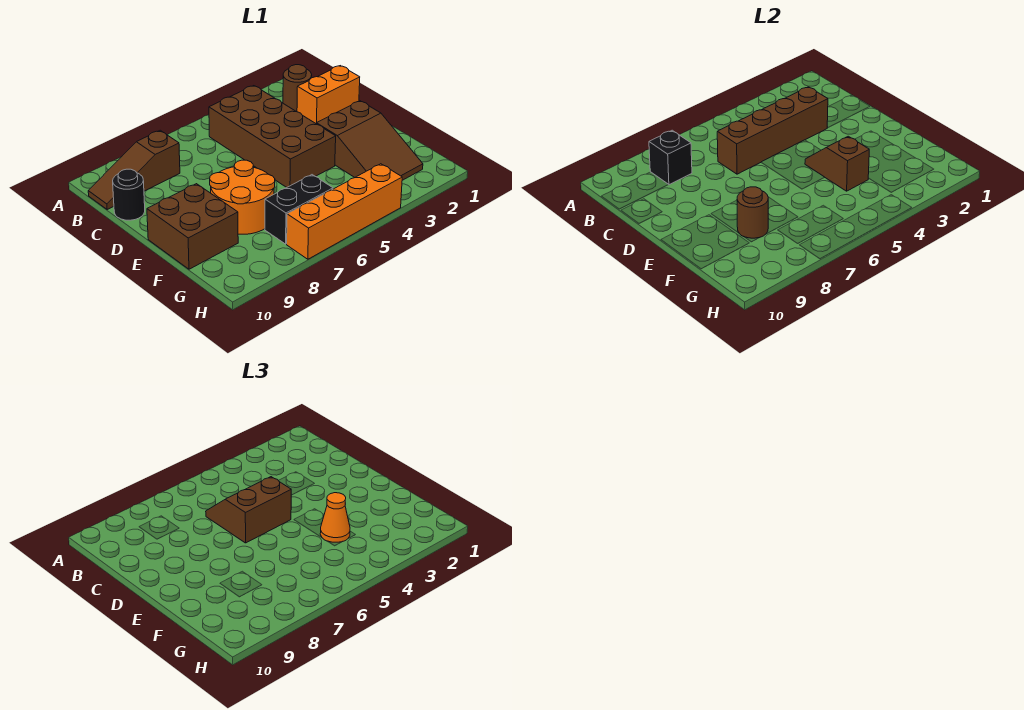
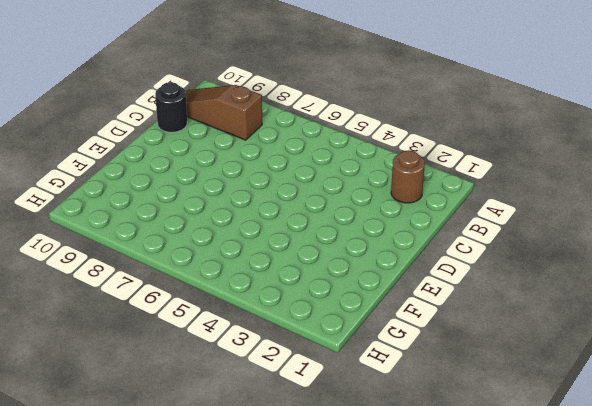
none -> brown brick B4:E5 level 1
none -> orange brick C1:C2 level 1
none -> brown slope E2:G3 level 1 top E

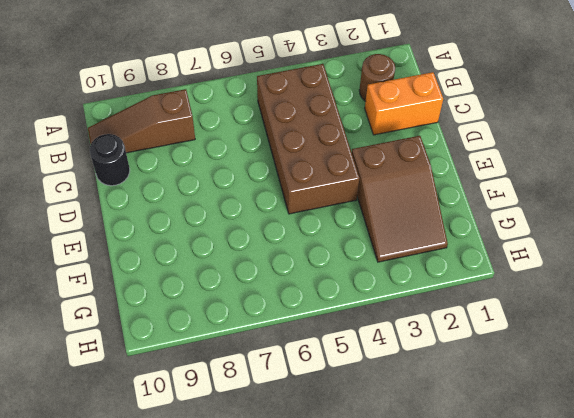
none -> orange round brick E7:F8 level 1
none -> brown brick E9:F10 level 1
none -> black brick G6:G7 level 1

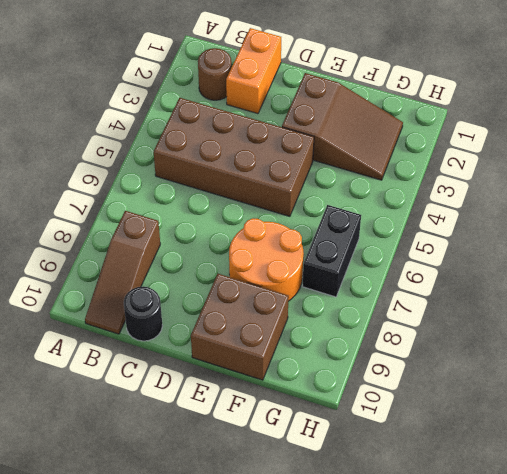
none -> orange brick H4:H7 level 1
none -> black brick B8 level 2
none -> brown brick C3:C6 level 2

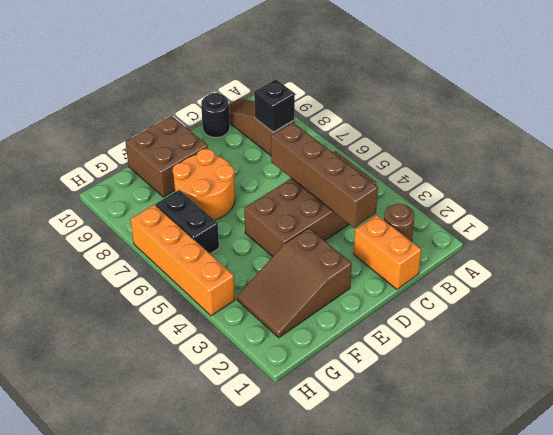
none -> brown slope E4:F4 level 2 top F
none -> brown round brick F8 level 2
none -> brown slope C5:D6 level 3 top D

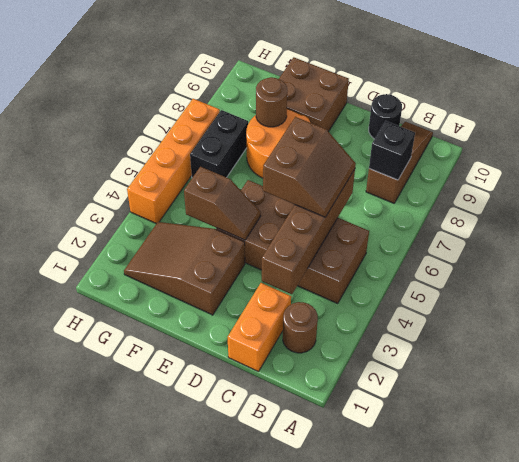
none -> orange cone F4 level 3

